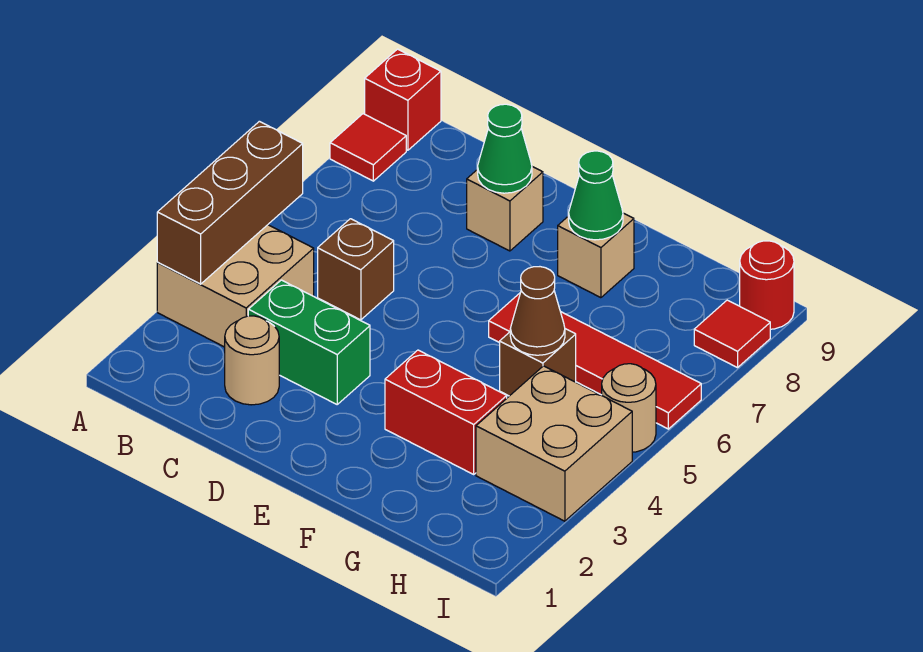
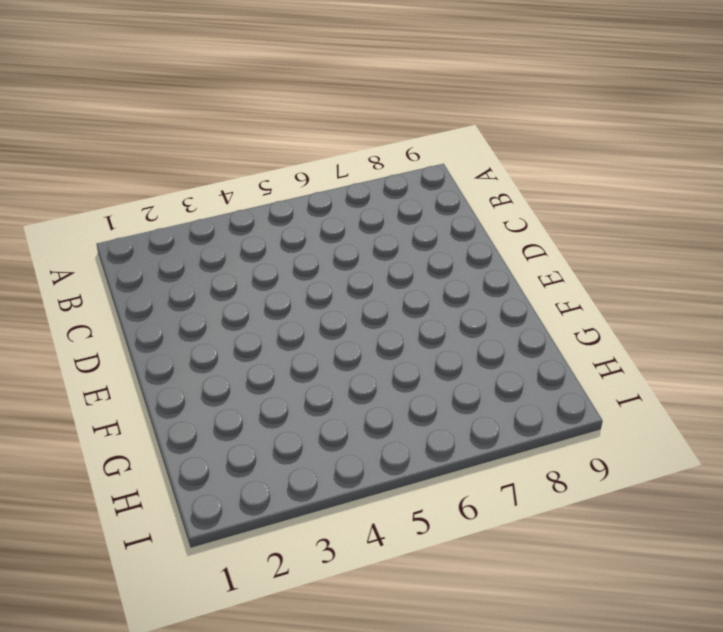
none -> tan brick A3:B4 level 1
none -> red tile A8 level 1
none -> red brick A9 level 1

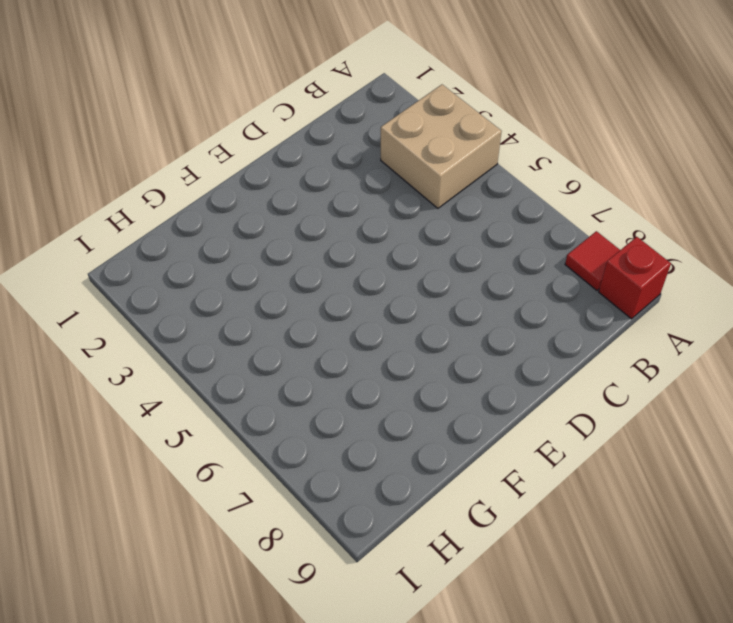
none -> tan round brick C2 level 1
none -> green brick C3:D3 level 1
none -> brown brick C5 level 1

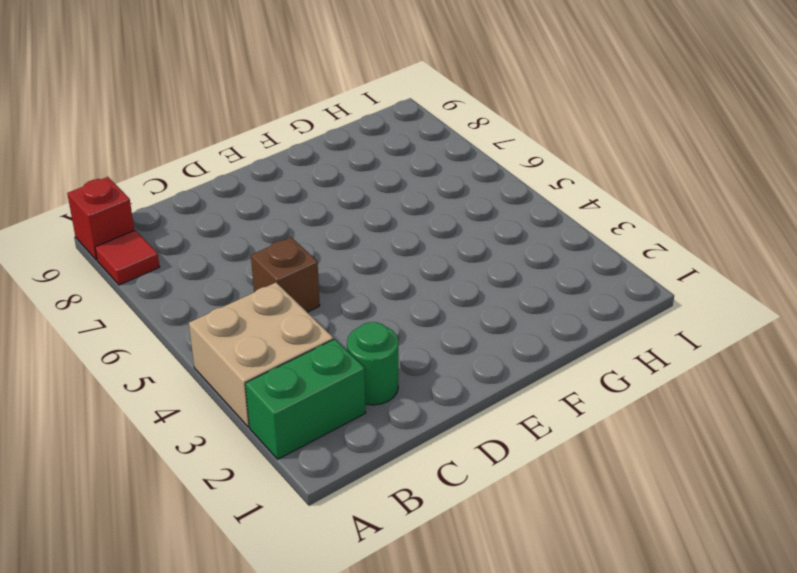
green brick A2:B2 level 1 -> green brick C3:D3 level 1
green round brick C2 level 1 -> tan round brick C2 level 1
none -> tan brick D8 level 1
none -> red brick F3:G3 level 1
none -> red tile F6:I6 level 1

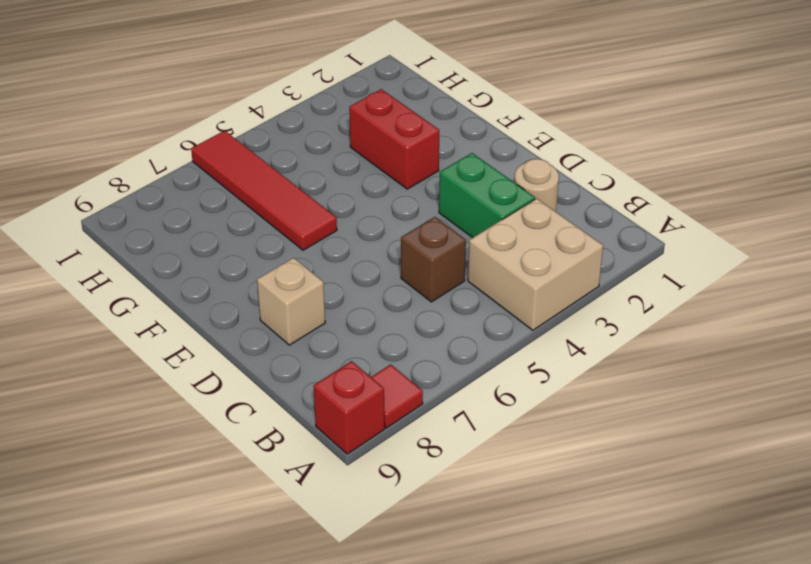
none -> tan brick F8 level 1
none -> brown brick G5 level 1
none -> tan brick H3:I4 level 1

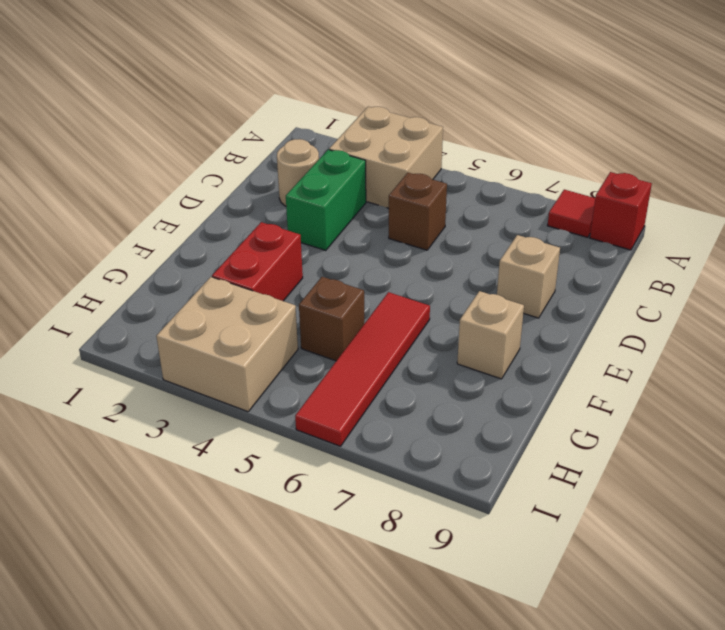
none -> tan round brick I5 level 1
none -> red tile I8 level 1
none -> red round brick I9 level 1

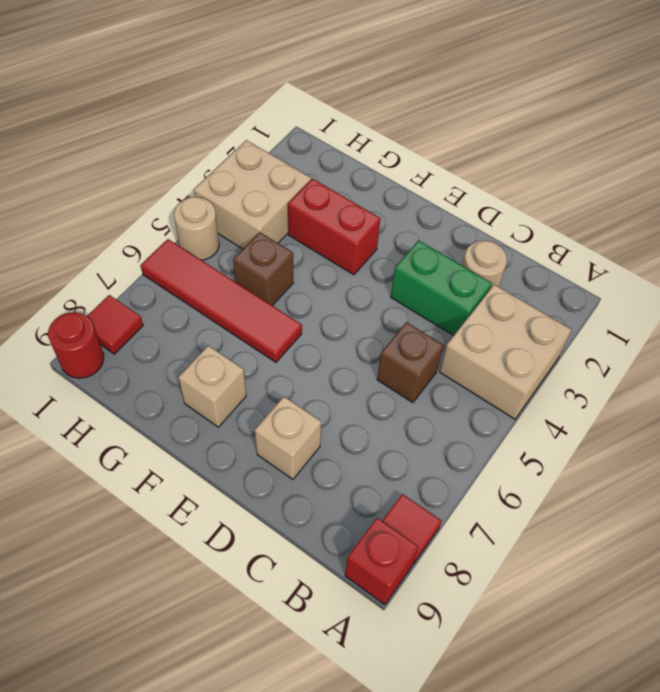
none -> brown brick A3:A5 level 2
none -> green cone D8 level 2
none -> green cone F8 level 2

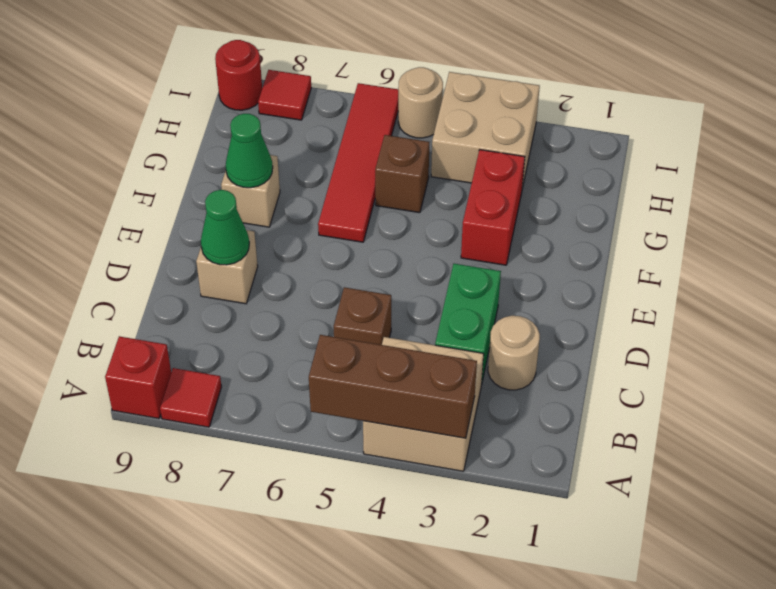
none -> brown cone G5 level 2

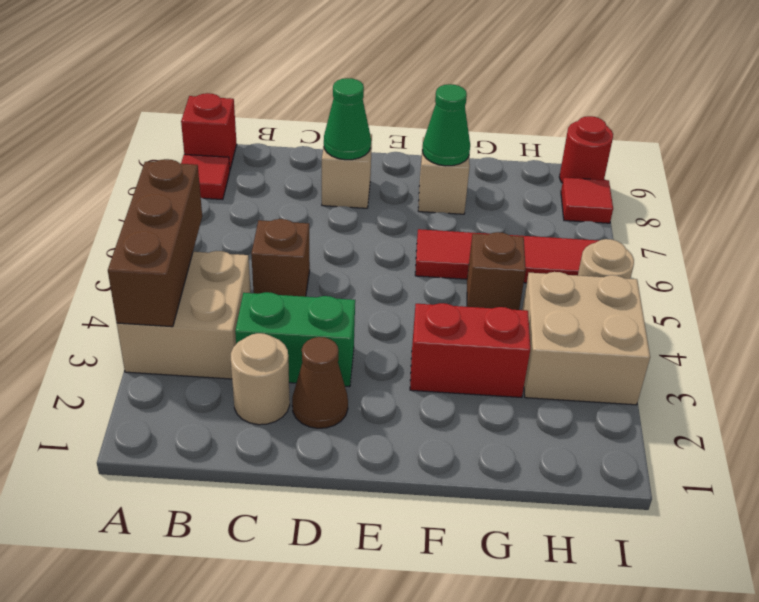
brown cone D2 level 1 -> brown cone G5 level 2

